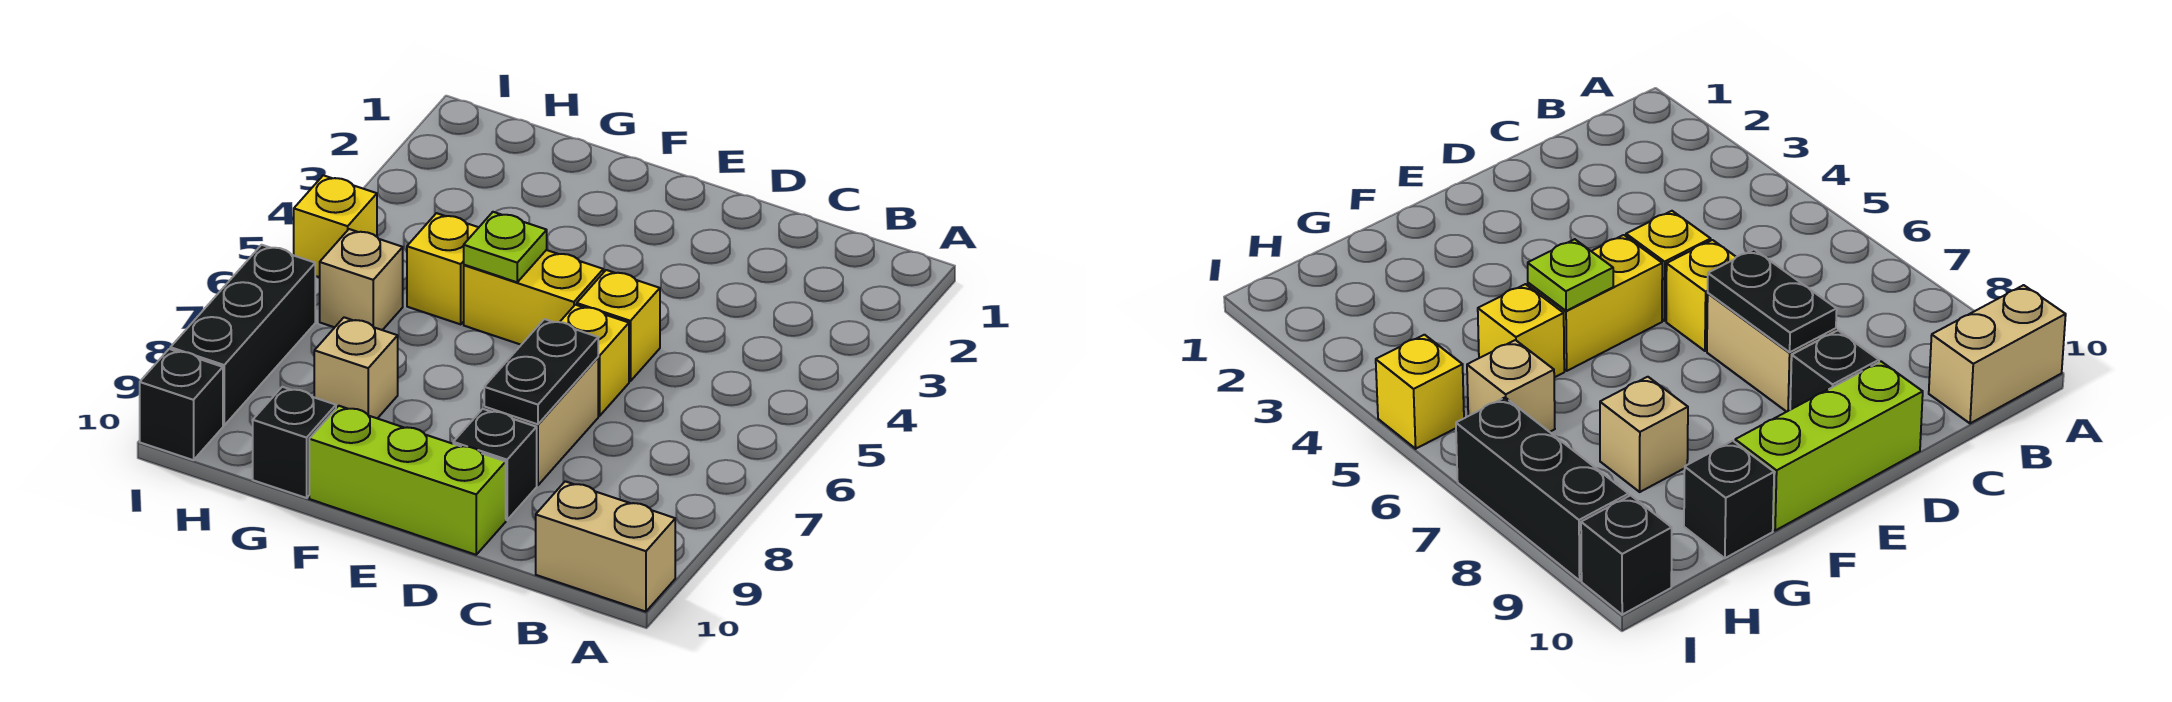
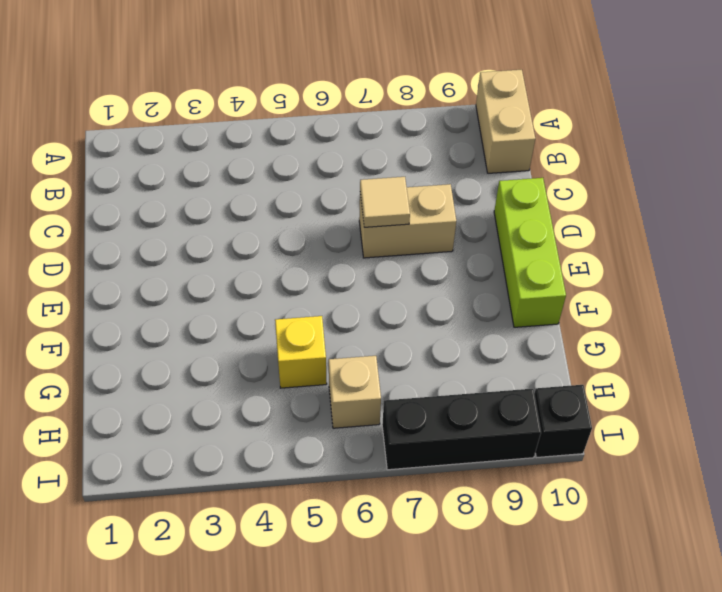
tan tile D7 level 2 -> black plate D7:D8 level 2
none -> yellow brick D5 level 1
none -> yellow brick D6 level 1
none -> black brick D9 level 1

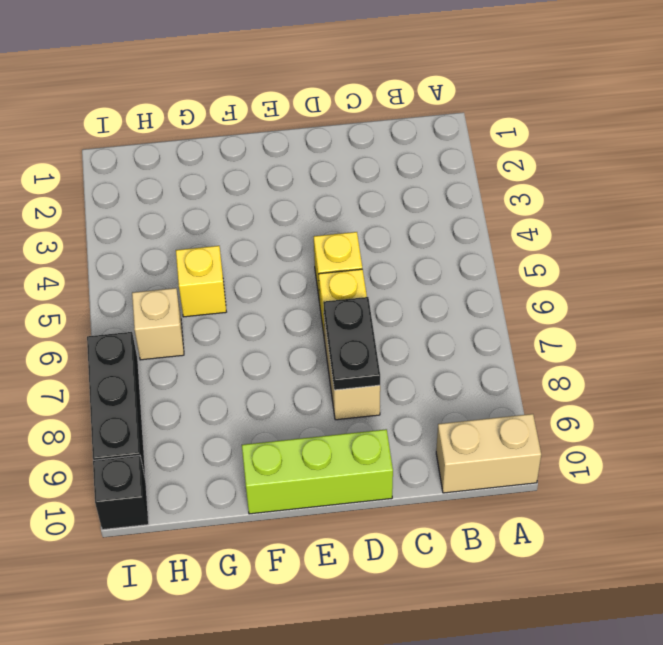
none -> black brick D9 level 1
none -> yellow brick E5:F5 level 1
none -> tan brick G8 level 1

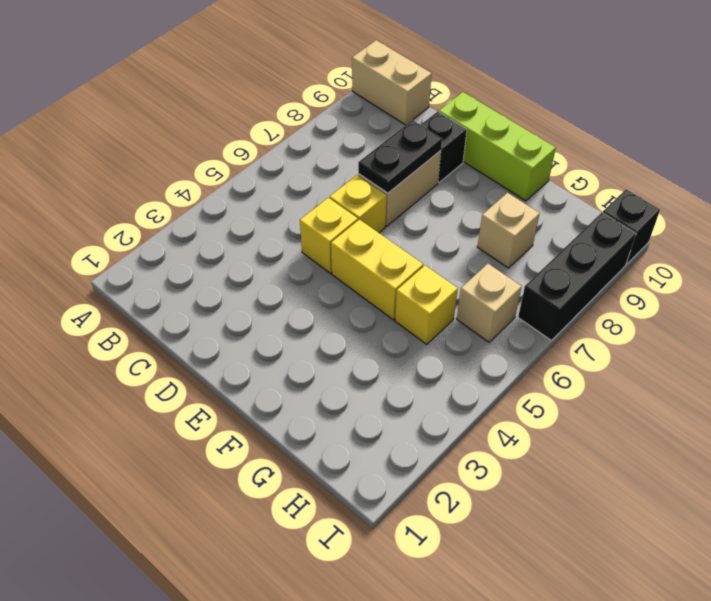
none -> black brick G10 level 1
none -> yellow brick I5 level 1
none -> lime plate F5 level 2

